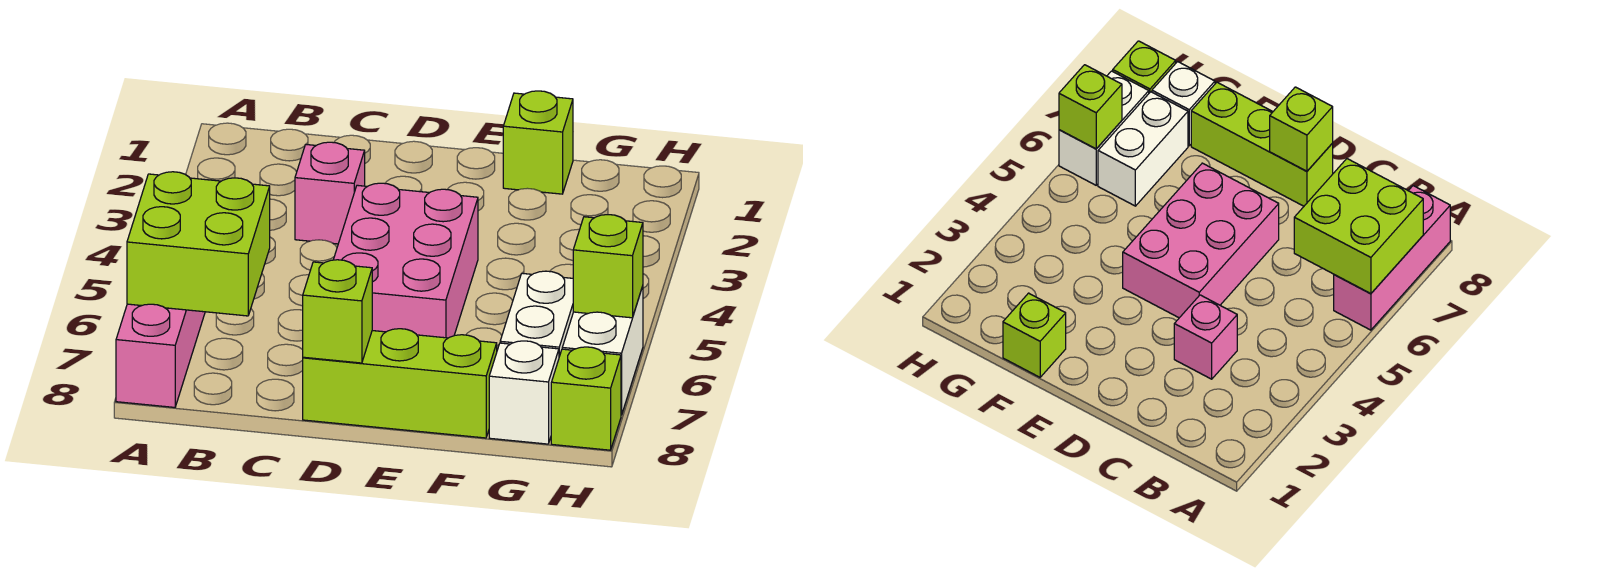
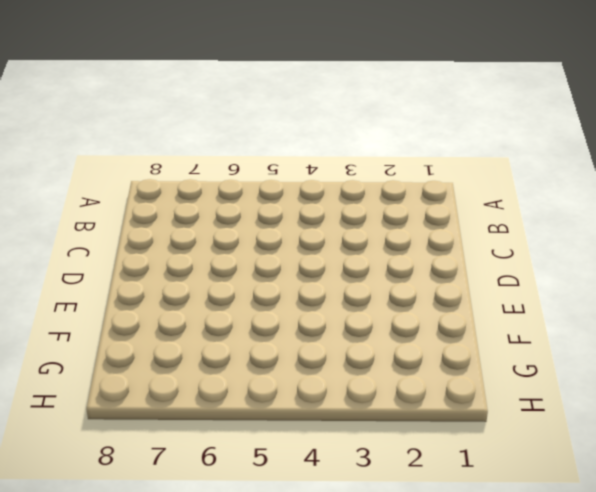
none -> pink brick A6:A8 level 1
none -> pink brick C3 level 1
none -> pink brick D4:E6 level 1

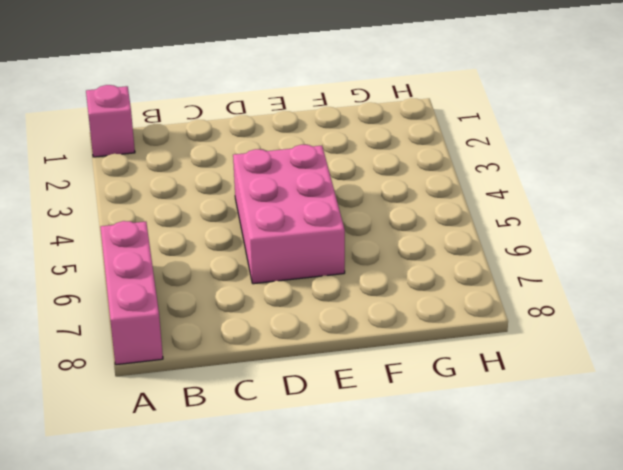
pink brick A1 level 1 -> pink brick C3 level 1
none -> lime brick D8:F8 level 1
none -> lime brick F1 level 1
none -> white brick G6:G7 level 1

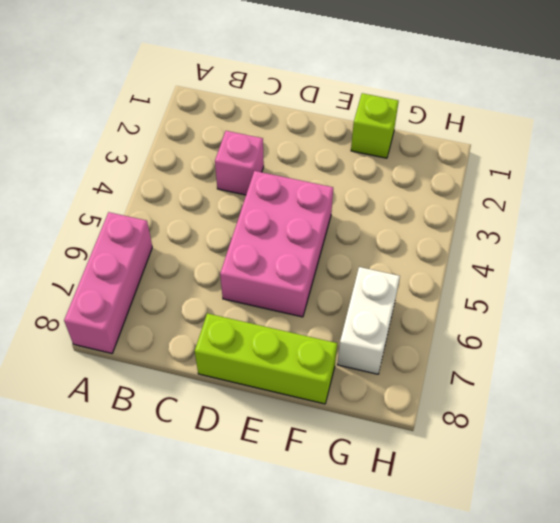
none -> white brick G8 level 1
none -> white brick H6:H7 level 1
none -> lime brick H8 level 1

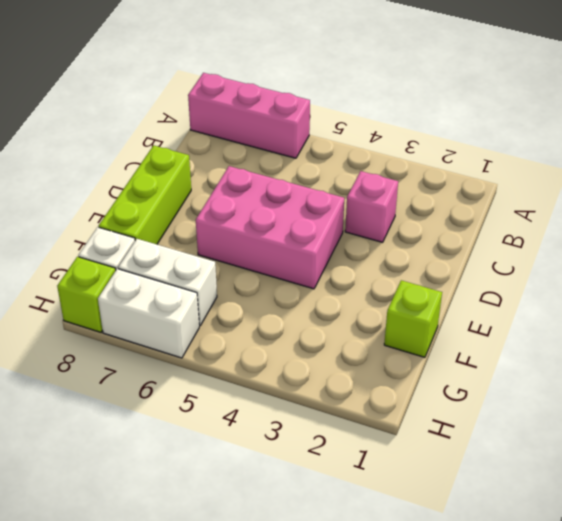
none -> lime brick A6:B7 level 2
none -> lime brick D8 level 2
none -> lime brick H6 level 2

